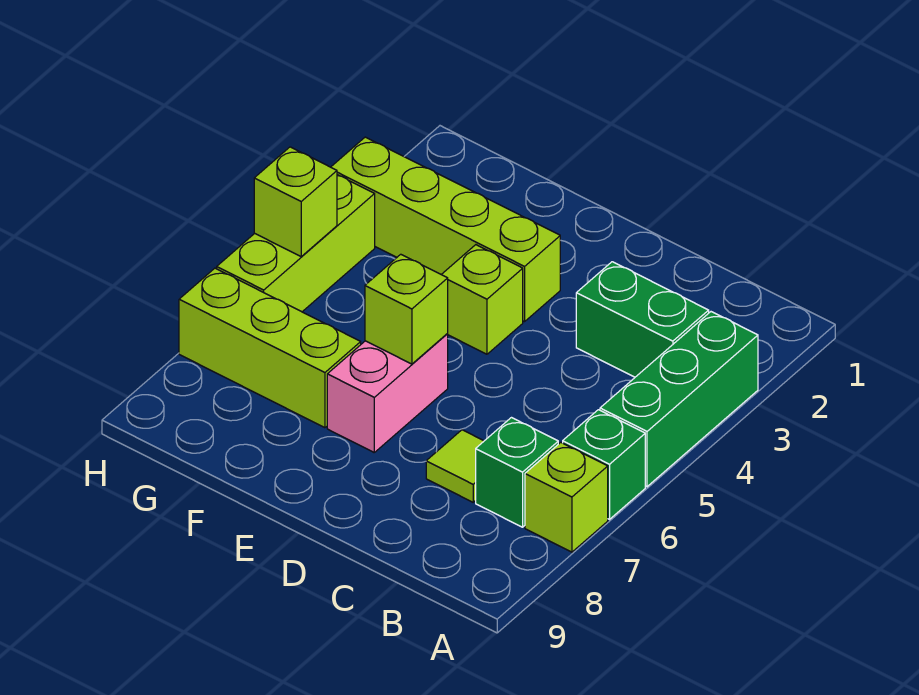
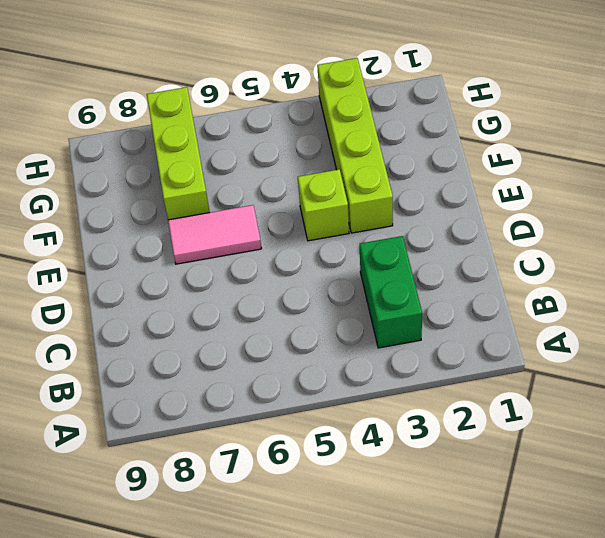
pink tile E6:E7 level 1 -> pink brick E6:E7 level 1
none -> green brick A3:A5 level 1
none -> green brick A6 level 1
none -> lime brick A7 level 1

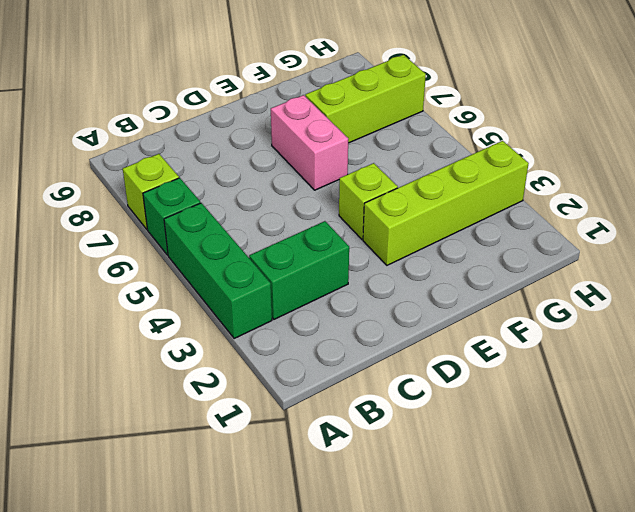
none -> green brick B7 level 1
none -> lime tile C7 level 1
none -> lime brick H4:H6 level 1

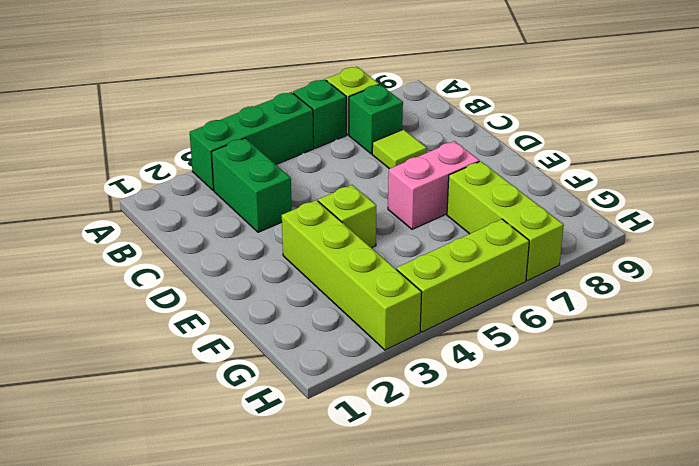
none -> lime brick E6 level 2
none -> lime brick H5 level 2

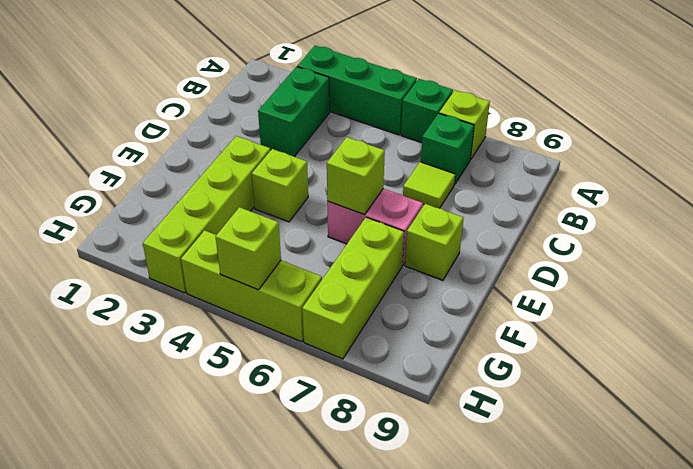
lime brick E8 level 1 -> none

